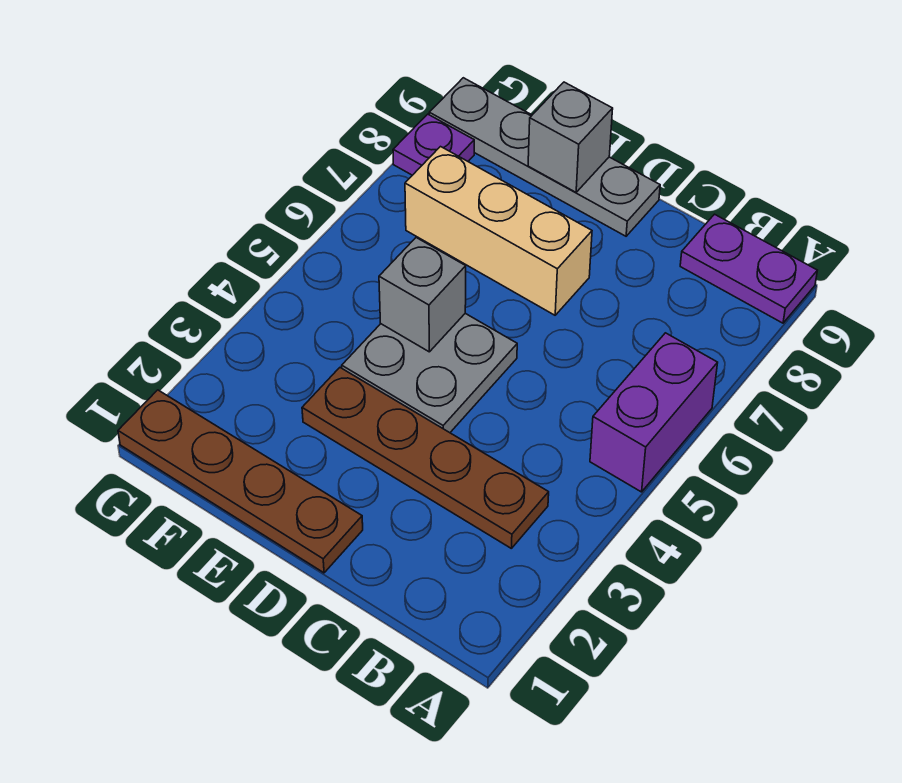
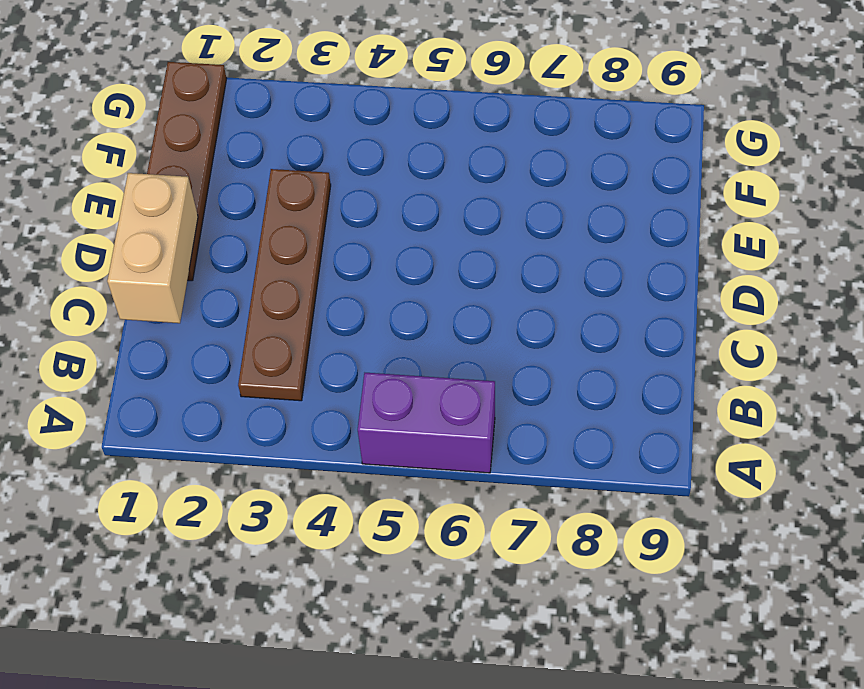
tan brick C1:D1 level 2 -> none
none -> purple plate A9:B9 level 1
none -> grey plate D4:E5 level 1

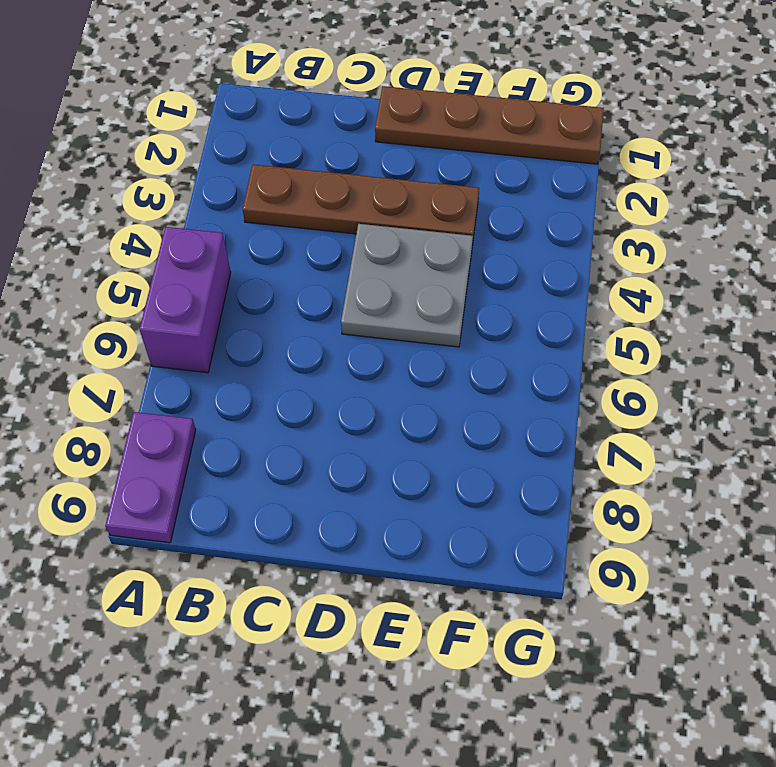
purple plate A8:A9 level 1 -> purple plate A9:B9 level 1
none -> tan brick D7:F7 level 1
none -> grey plate D9:G9 level 1

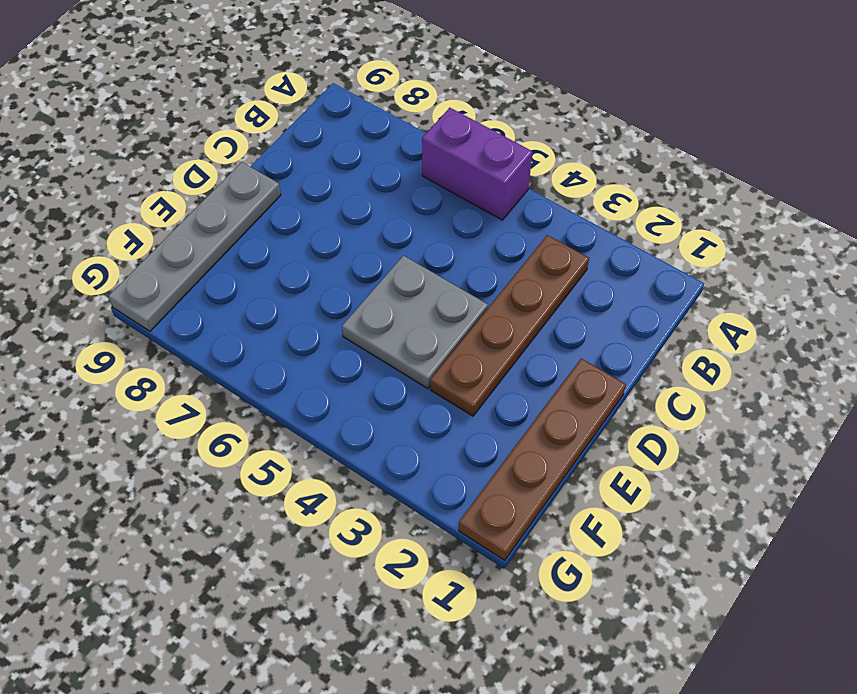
none -> purple plate A9:B9 level 1
none -> tan brick D7:F7 level 1

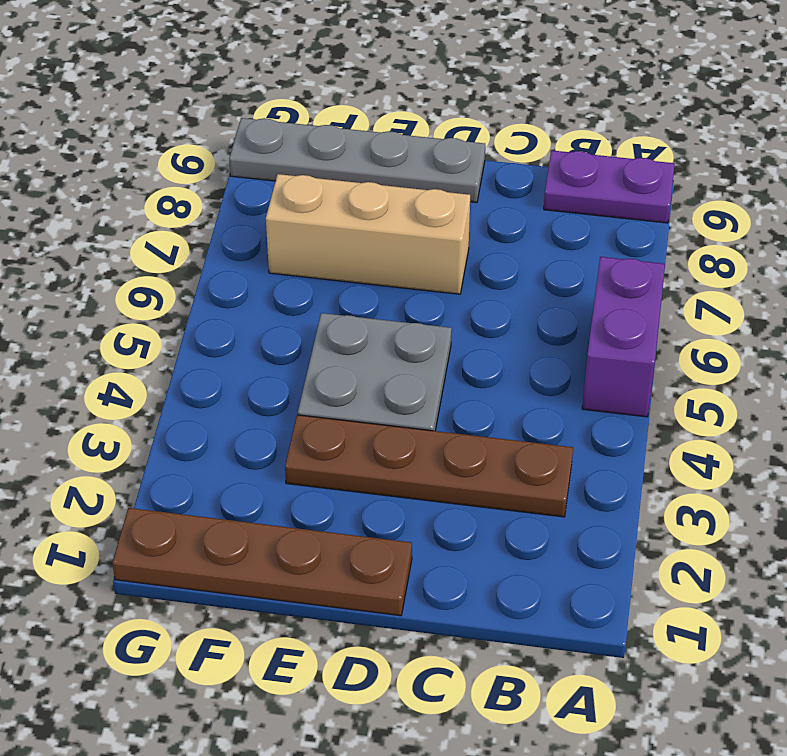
none -> purple plate G8 level 1
none -> grey brick E5 level 2

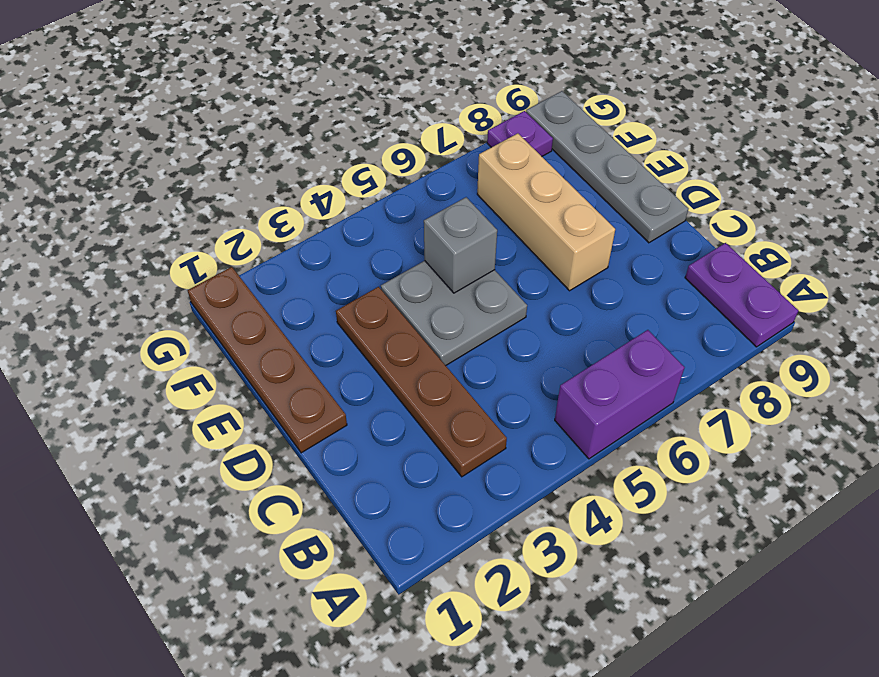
none -> grey brick E9 level 2

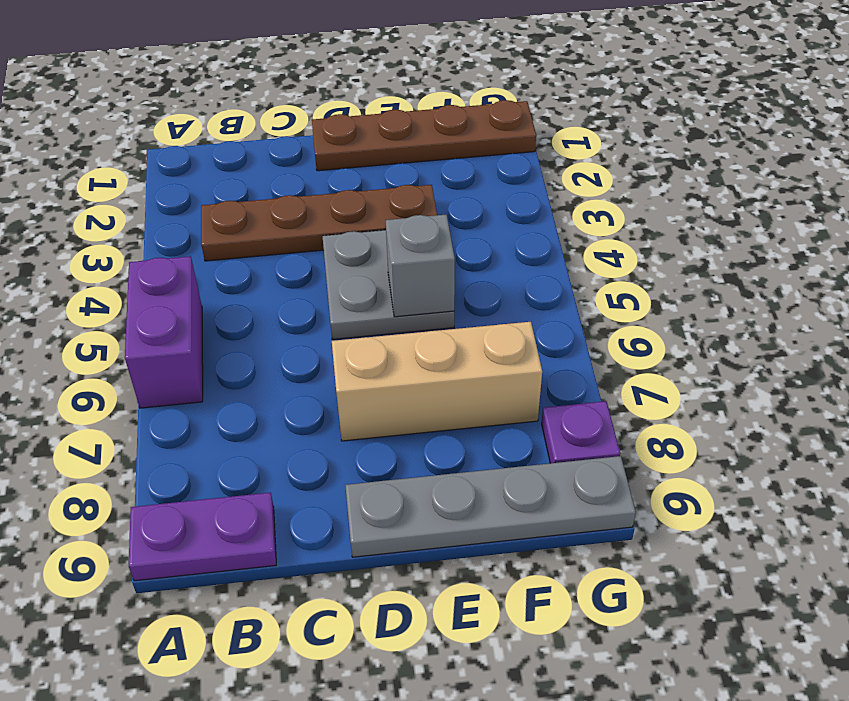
none -> grey brick E9 level 2

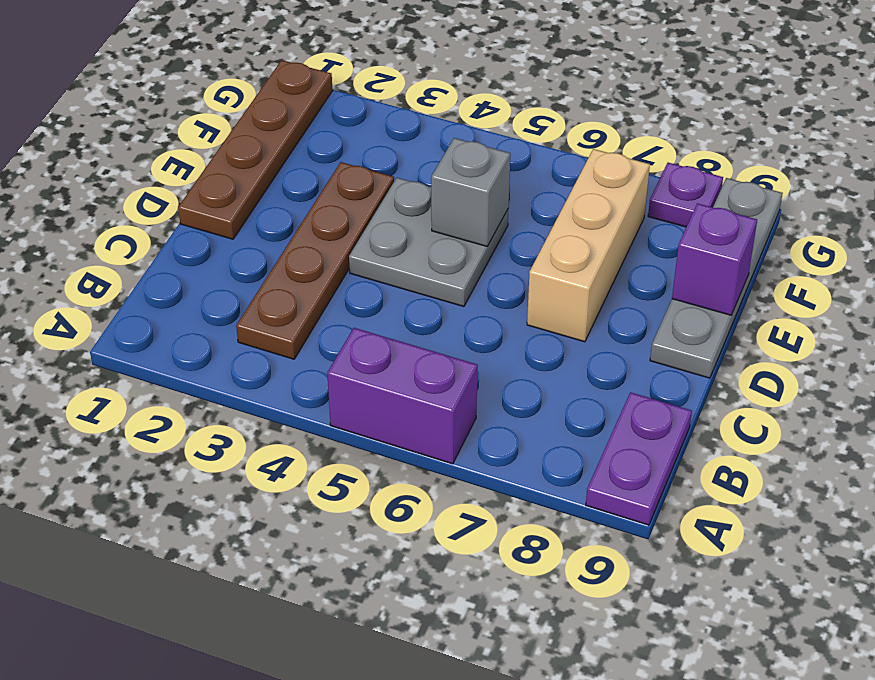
purple brick E9 level 2 -> grey brick E9 level 2

